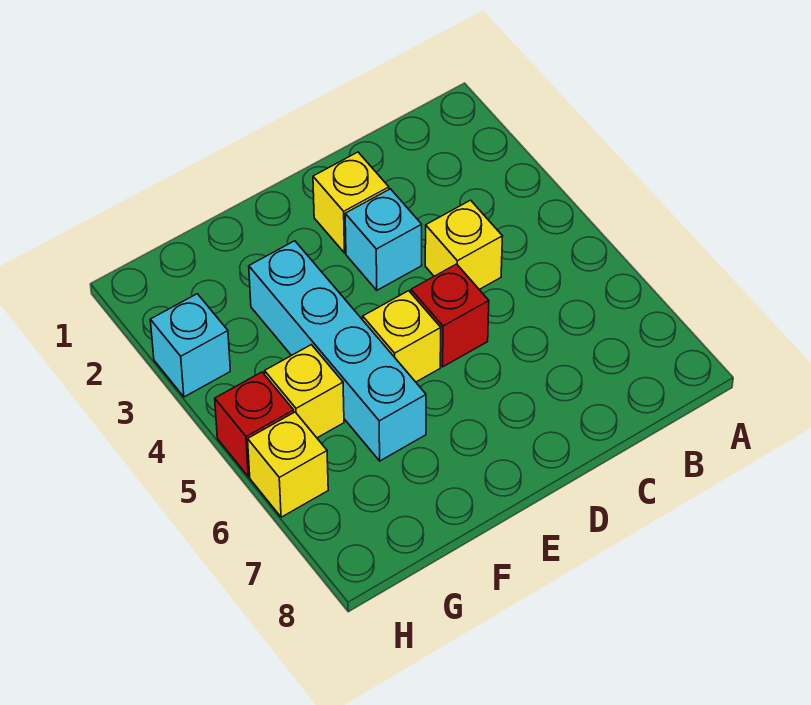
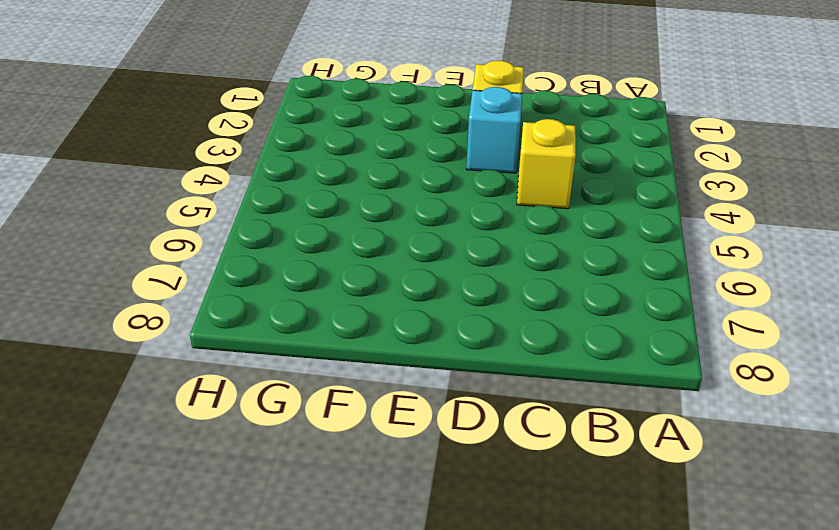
none -> red brick D5 level 1
none -> yellow brick E5 level 1

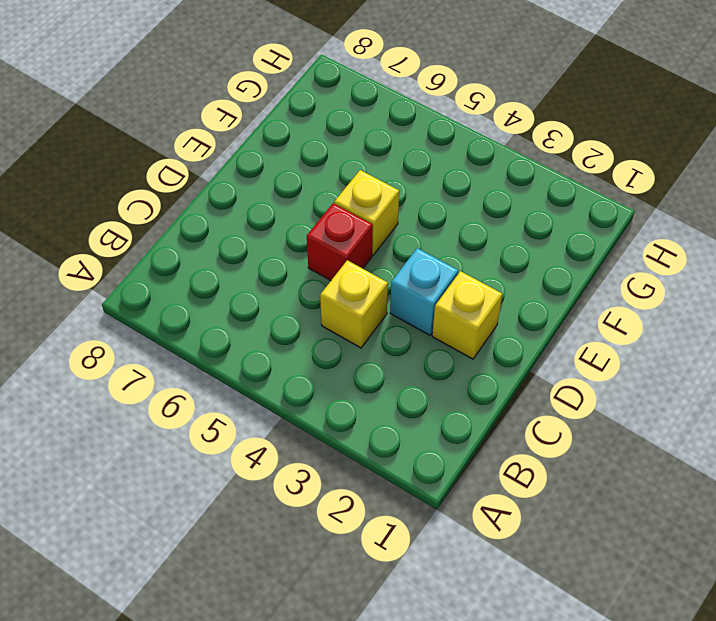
none -> cyan brick F3:F6 level 1
none -> yellow brick G5 level 1

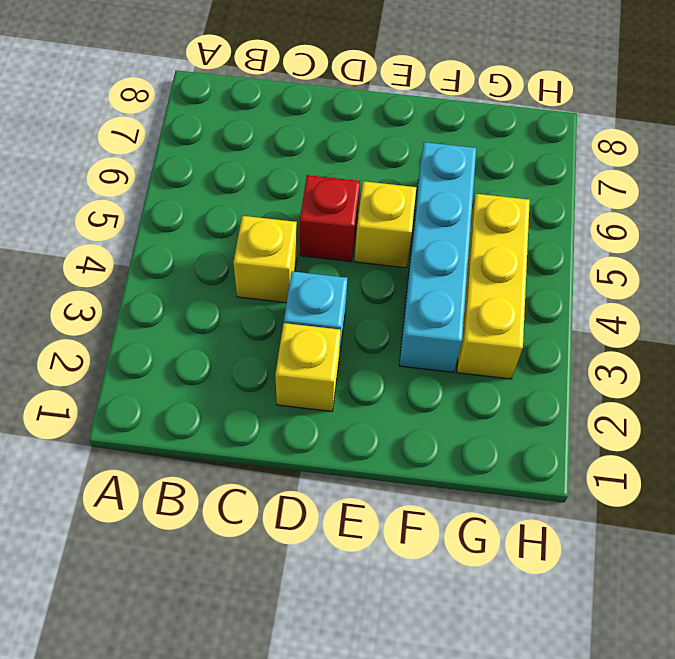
yellow brick G3:G5 level 1 -> yellow brick G5 level 1
none -> cyan brick H3 level 1
none -> red brick H5 level 1

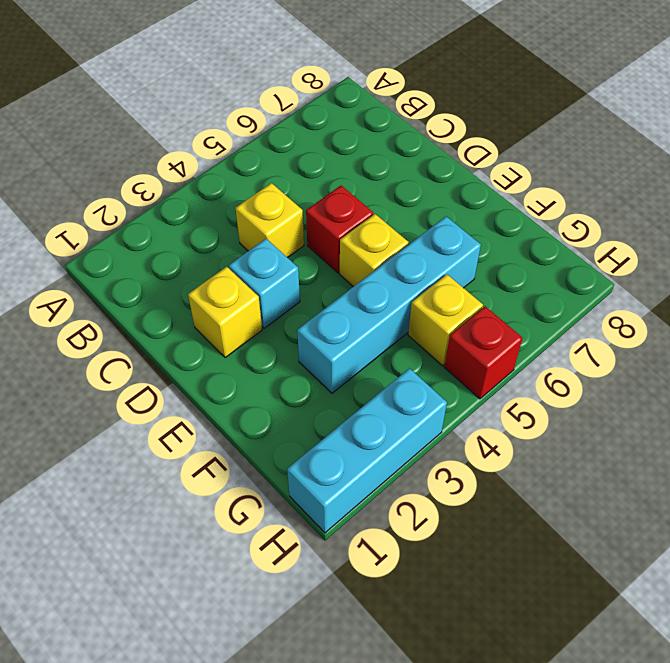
cyan brick H1:H3 level 1 -> cyan brick H3 level 1
none -> yellow brick H6 level 1

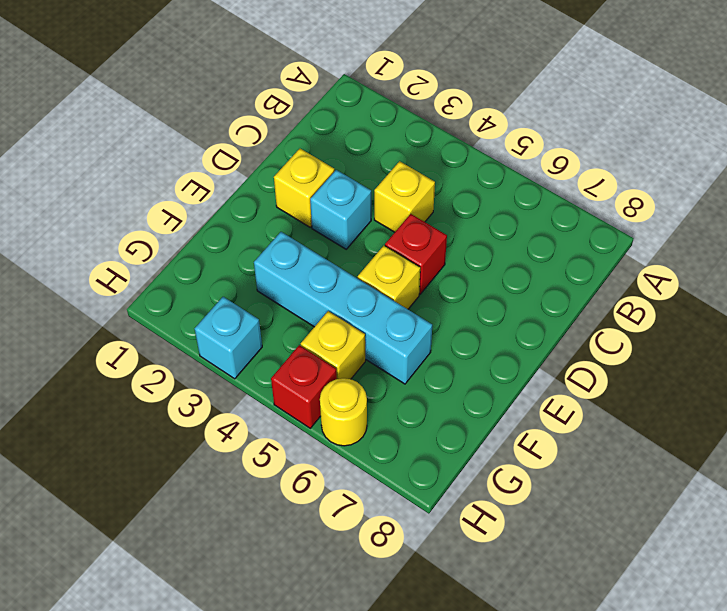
yellow round brick H6 level 1 -> yellow brick H6 level 1

